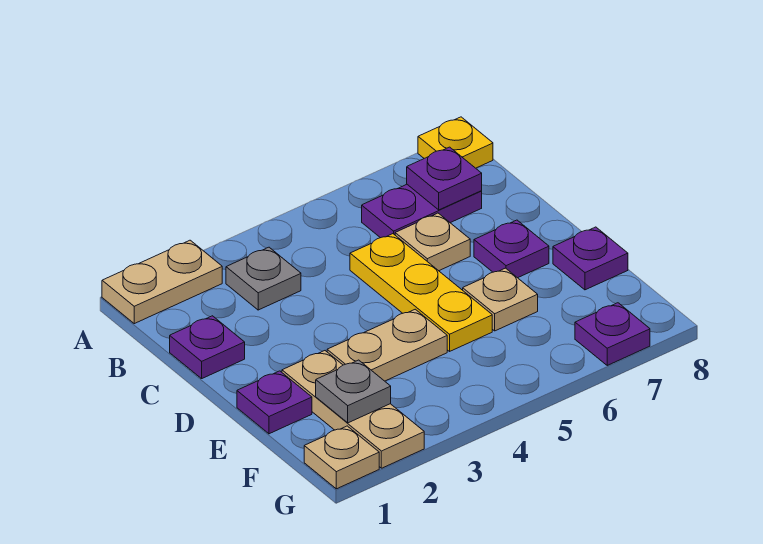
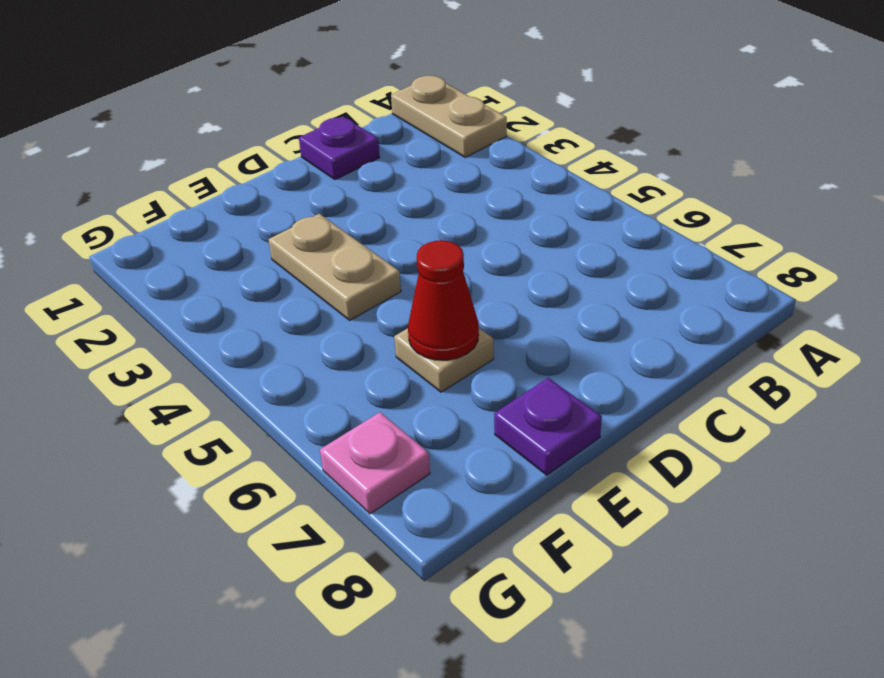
red cone E6 level 2 -> none
pink plate G7 level 1 -> purple plate G7 level 1
none -> yellow plate A8 level 1
none -> grey plate B3 level 1
none -> purple plate B6:B7 level 1

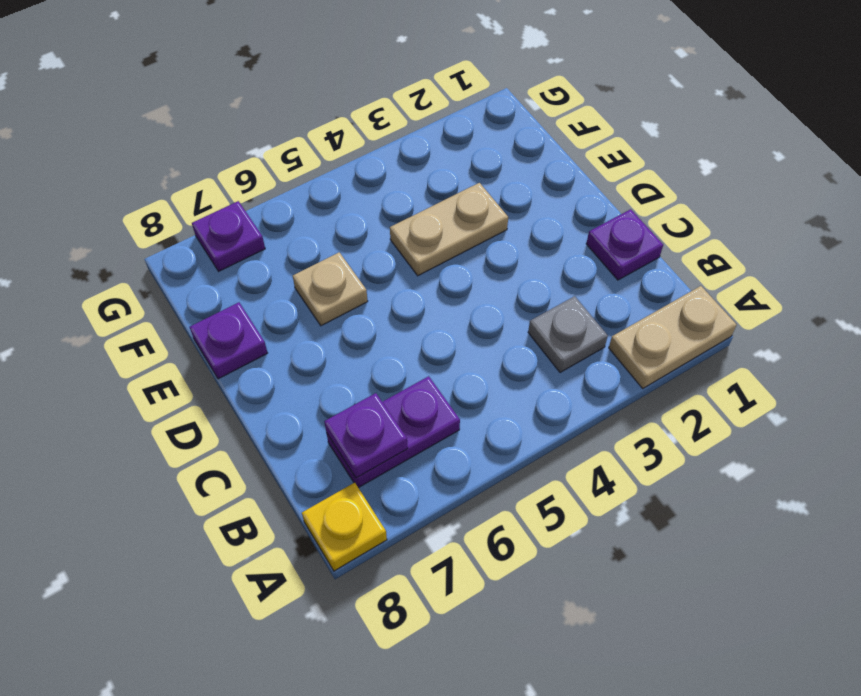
none -> yellow plate C5:E5 level 1
none -> tan plate C6 level 1
none -> purple plate D7 level 1

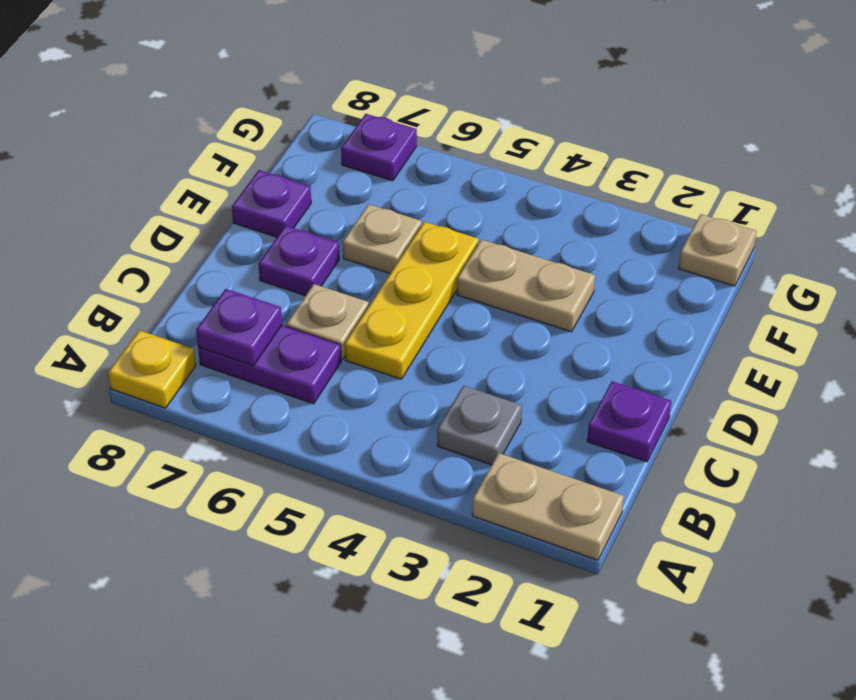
none -> purple plate E1 level 1
none -> tan plate E2:G2 level 1
none -> grey plate F2 level 2

